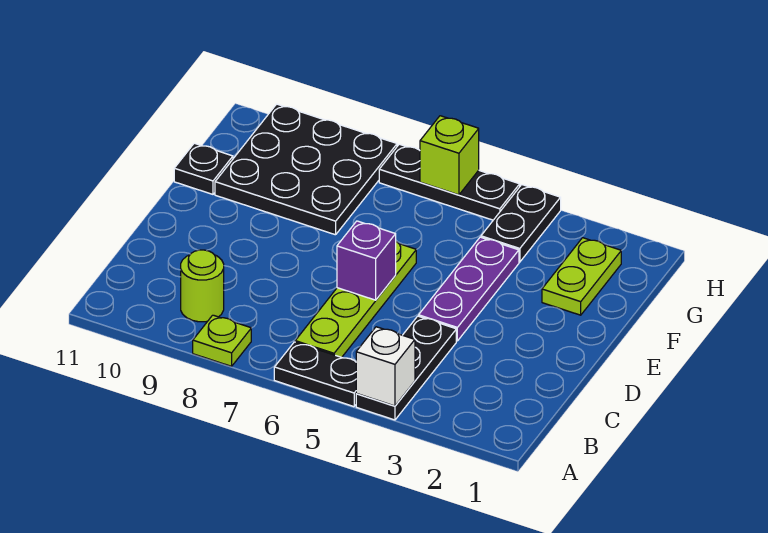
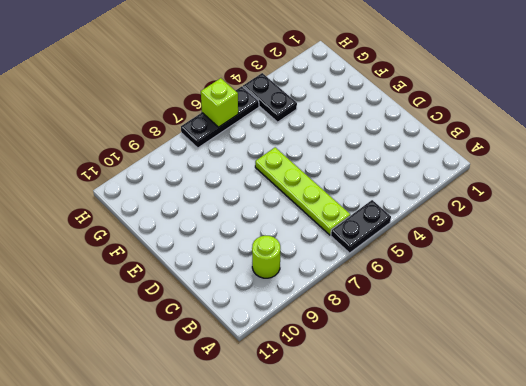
none -> black plate A4:C4 level 1
none -> lime plate A8 level 1
none -> purple plate D4:F4 level 1

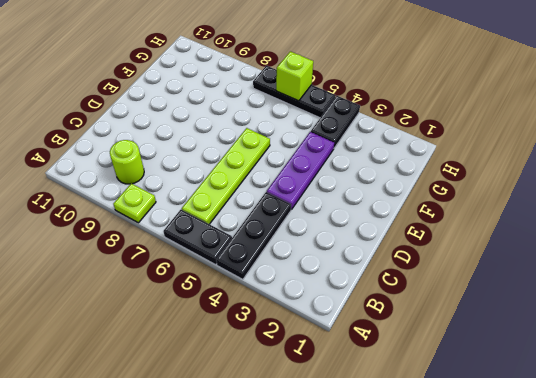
none -> lime plate F2:G2 level 1
none -> black plate F8:H10 level 1
none -> black plate F11 level 1

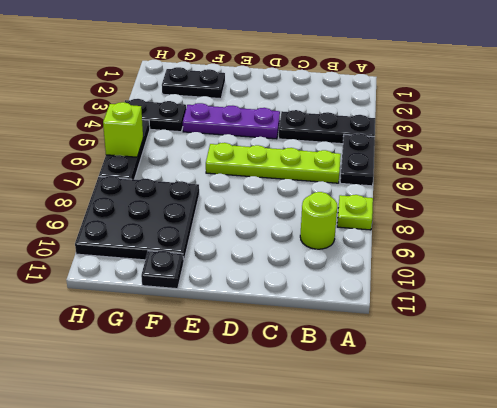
black plate F2:G2 level 1 -> lime plate F2:G2 level 1
none -> white brick A4 level 2
none -> purple brick D6 level 2

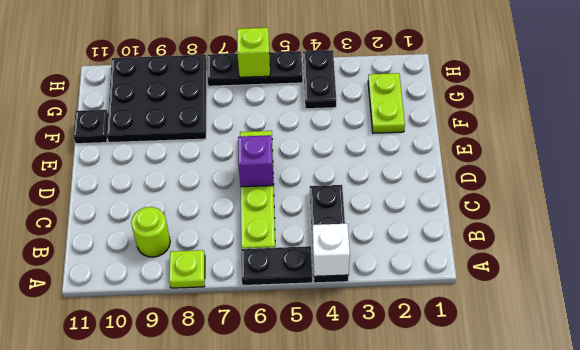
none -> purple plate D4:F4 level 1

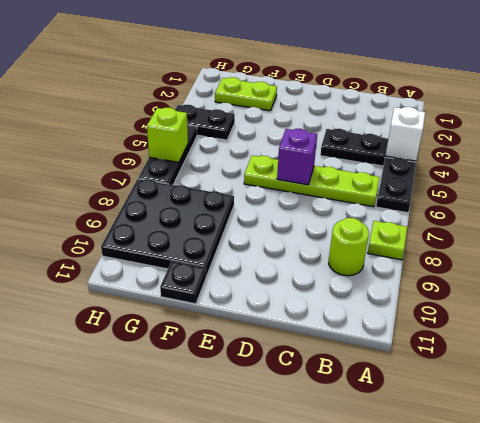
none -> purple plate D4:F4 level 1

